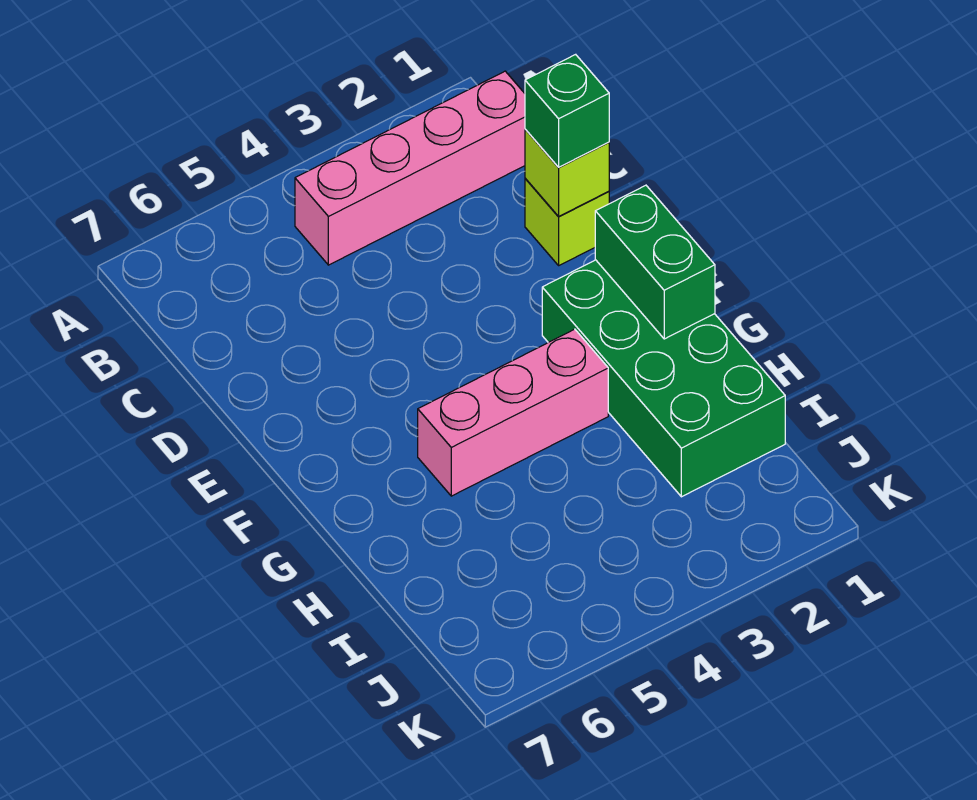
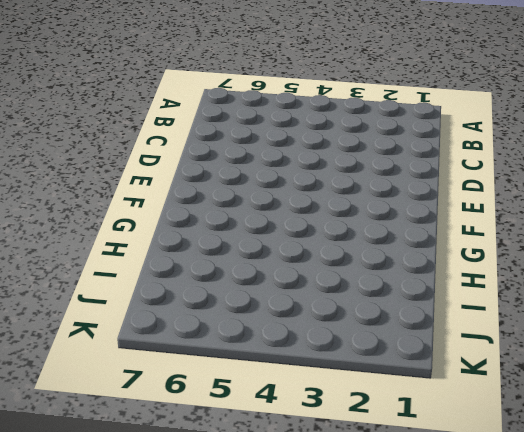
none -> pink brick B1:B4 level 1
none -> lime brick D1 level 1

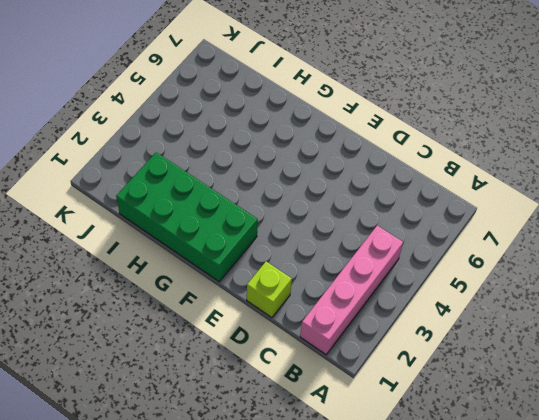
none -> pink brick G3:G5 level 1
none -> lime brick D1 level 2

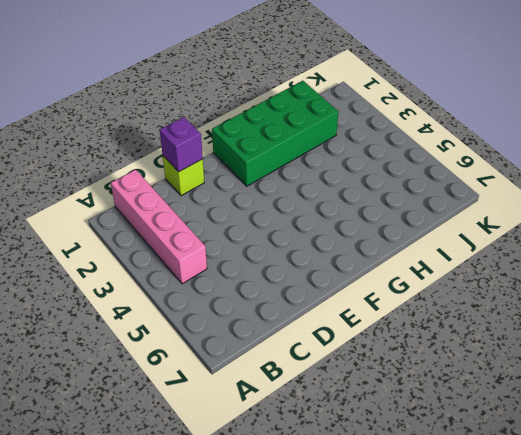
purple brick D1 level 2 -> lime brick D1 level 2
none -> pink brick G3:G5 level 1
none -> green brick F1:G1 level 2

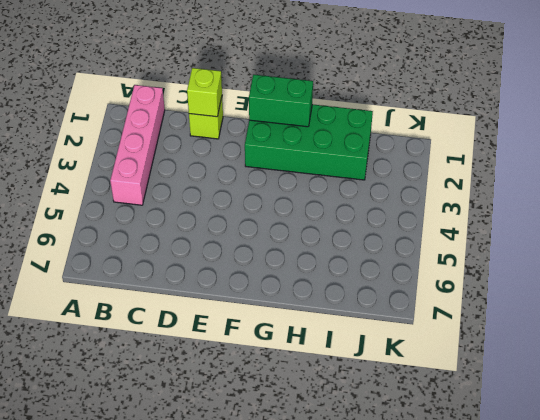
none -> pink brick G3:G5 level 1
none -> green brick D1 level 3

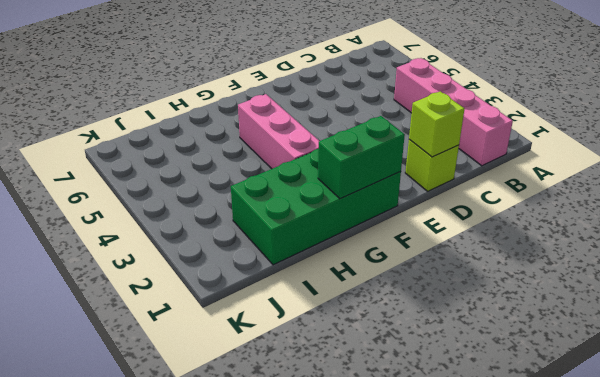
none -> green brick D1 level 3

